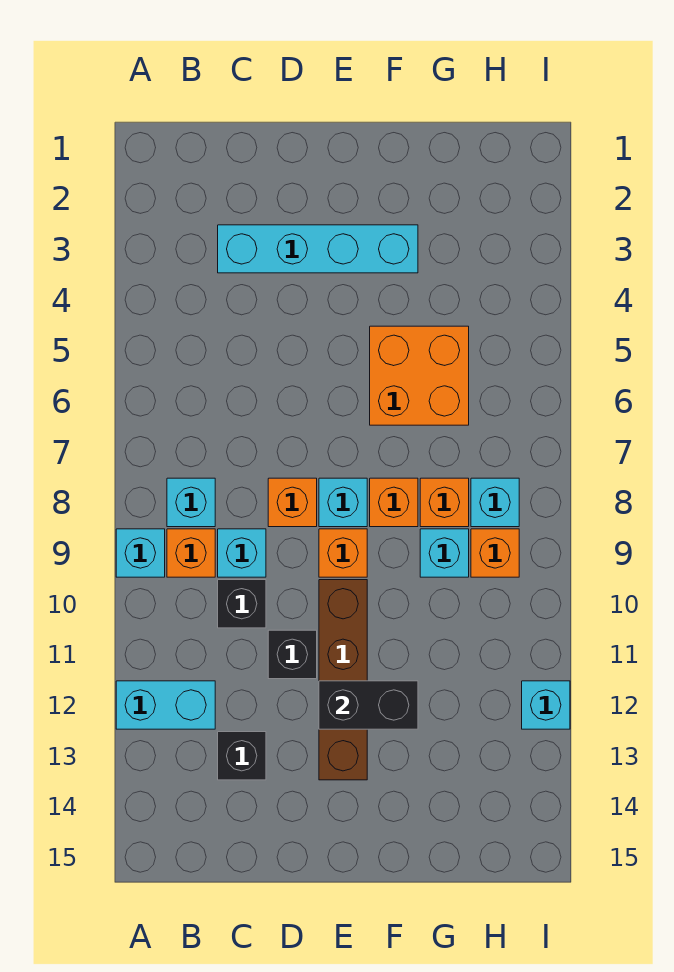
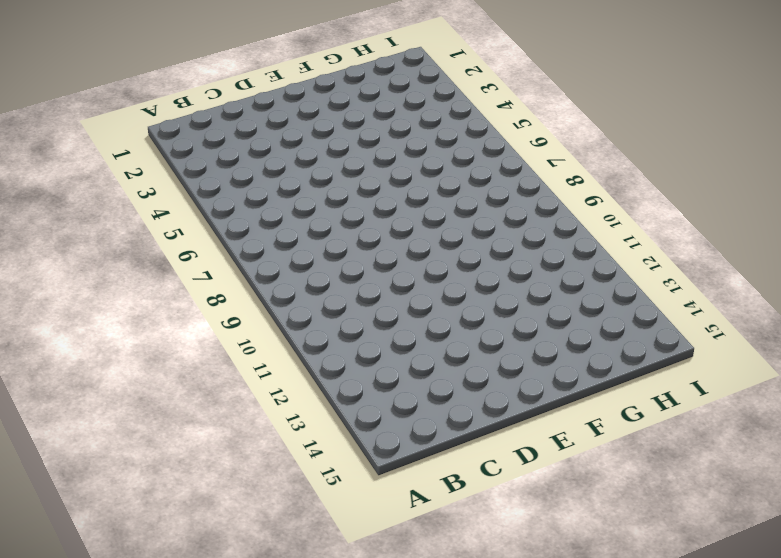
none -> cyan brick A9 level 1
none -> cyan brick A12:B12 level 1
none -> cyan brick B8 level 1

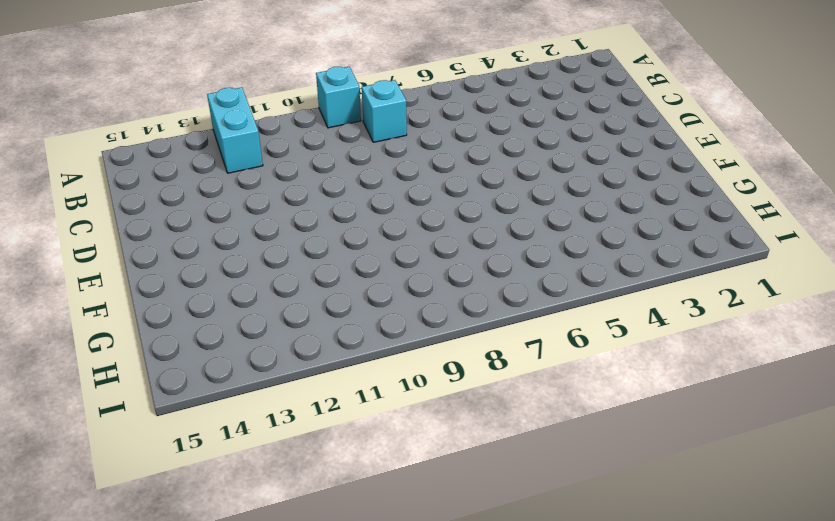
none -> orange brick B9 level 1
none -> cyan brick C3:F3 level 1
none -> cyan brick C9 level 1

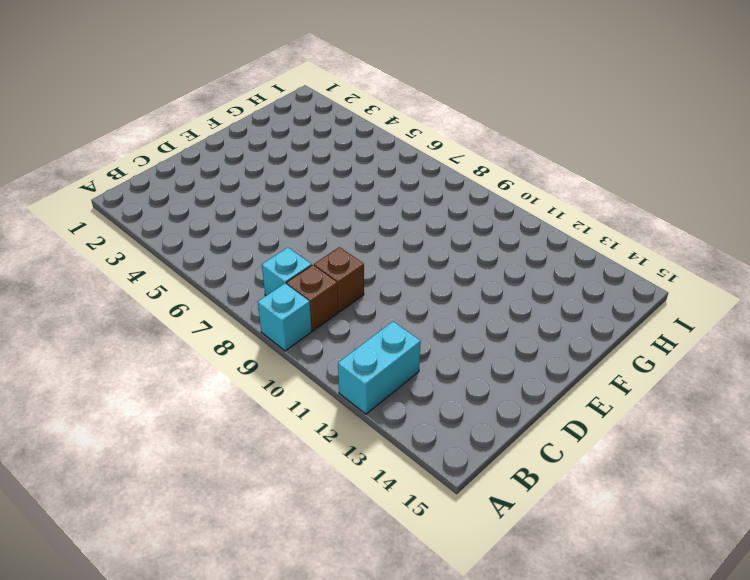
brown brick B9 level 1 -> orange brick B9 level 1
brown brick C9 level 1 -> cyan brick C9 level 1
none -> cyan brick C3:F3 level 1
none -> black brick C10 level 1
none -> black brick C13 level 1

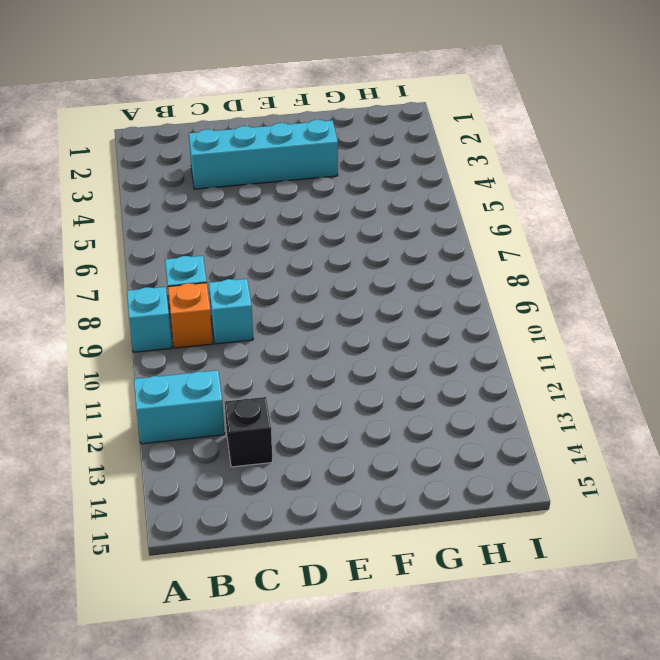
none -> black brick C10 level 1
none -> orange brick D8 level 1
none -> black brick D11 level 1

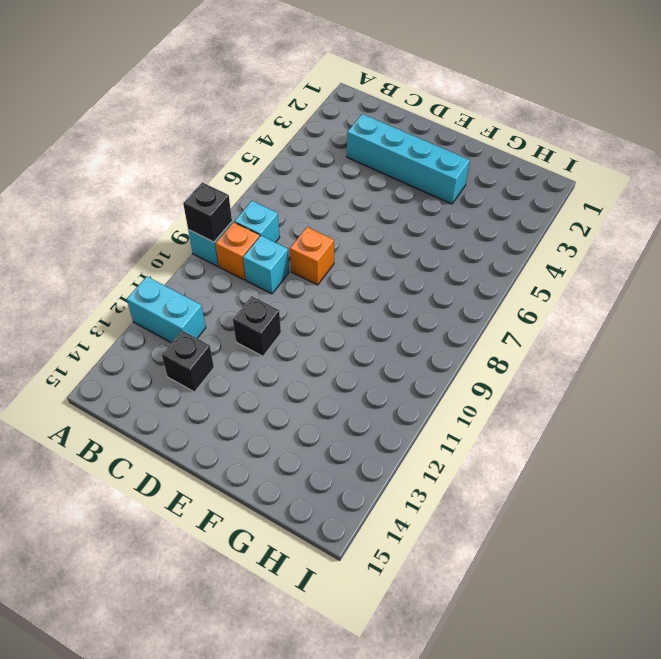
black brick A9 level 2 -> black brick C10 level 1
none -> cyan brick E8 level 1
none -> orange brick E9 level 1
none -> brown brick E10:E13 level 1

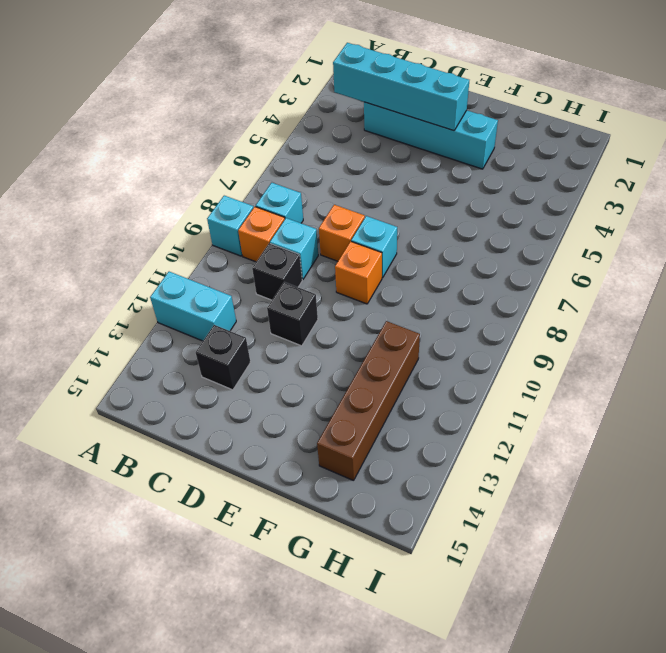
cyan brick B3:E3 level 2 -> none
brown brick G11:G14 level 1 -> brown brick E10:E13 level 1
none -> orange brick F5:G6 level 1
none -> orange brick F8 level 1
none -> orange brick G8 level 1

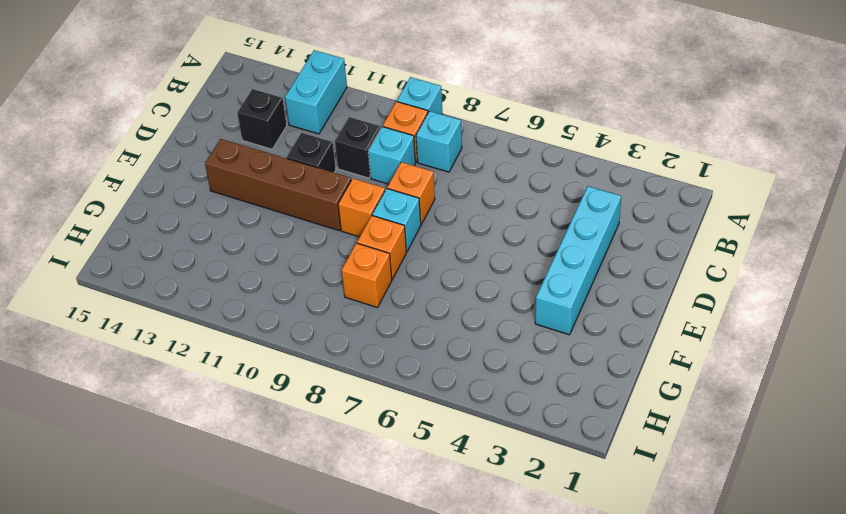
none -> orange brick F5:G6 level 1
none -> cyan brick G9 level 1
none -> cyan brick H8 level 1

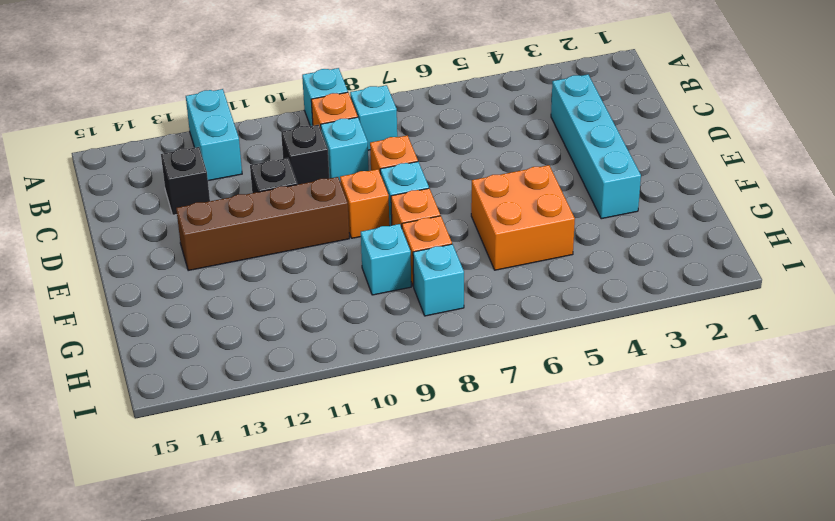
none -> orange brick H9 level 1
none -> cyan brick I12 level 1
none -> black brick E12:F12 level 2

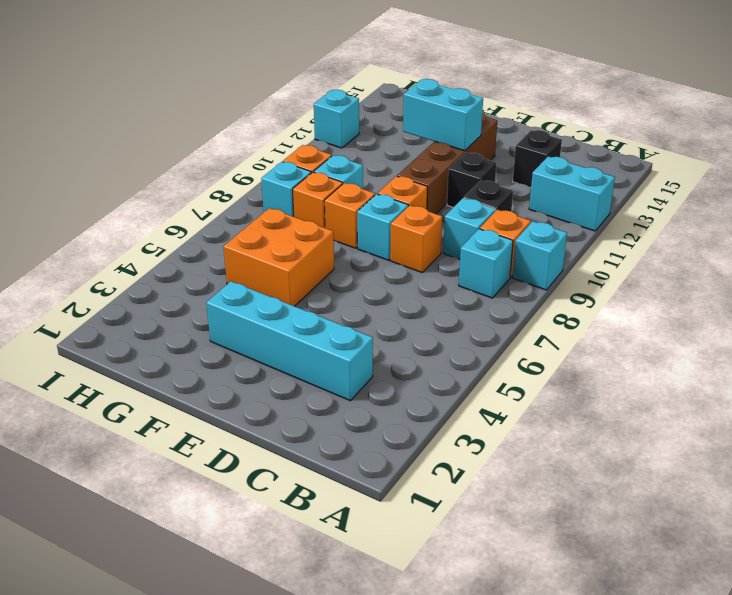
cyan brick E12:F12 level 2 -> black brick E12:F12 level 2

